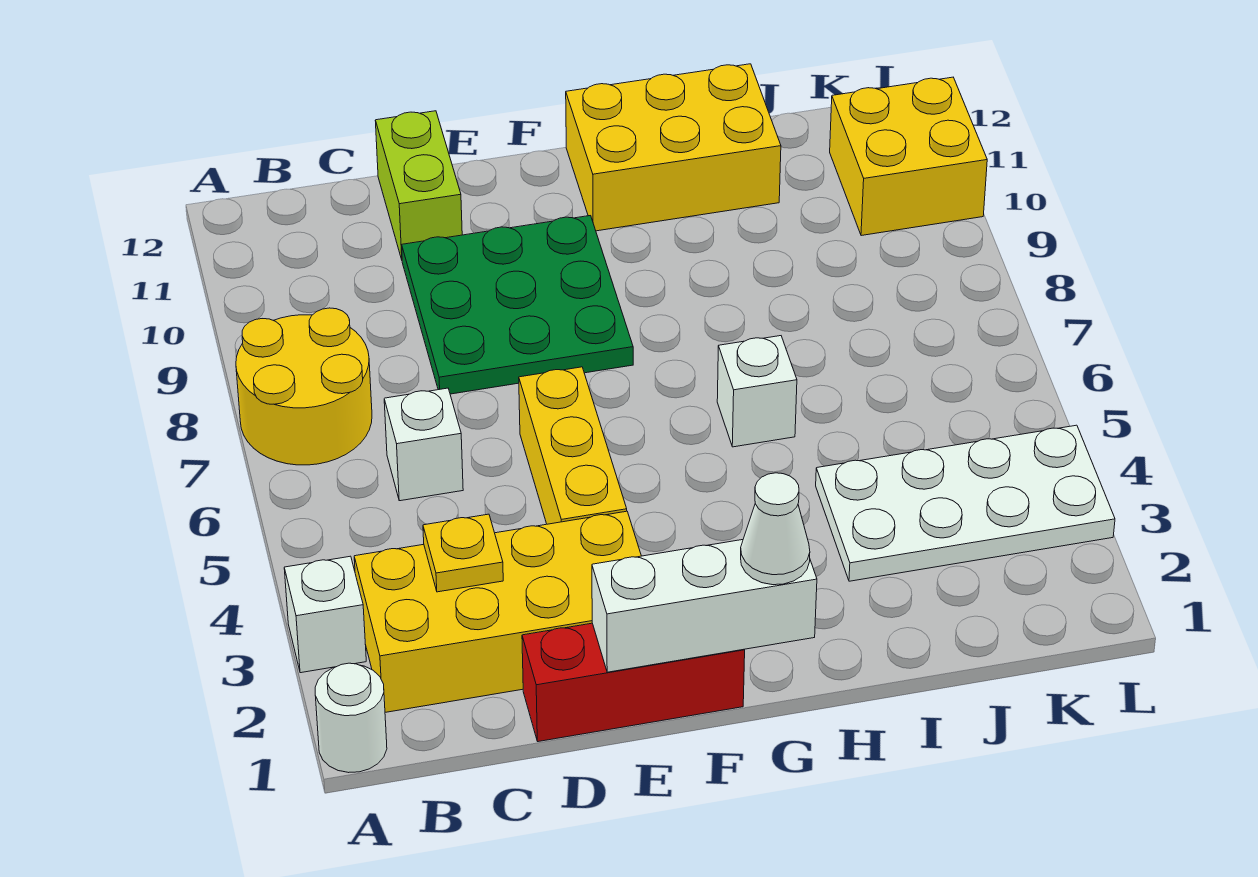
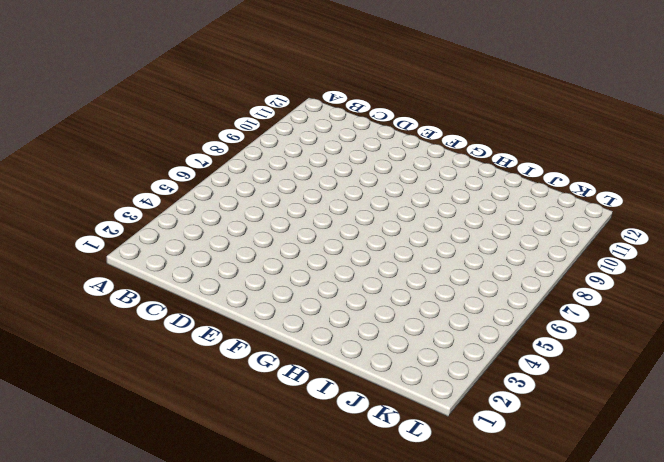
none -> white round brick A1 level 1
none -> white brick A3 level 1
none -> yellow round brick A7:B8 level 1

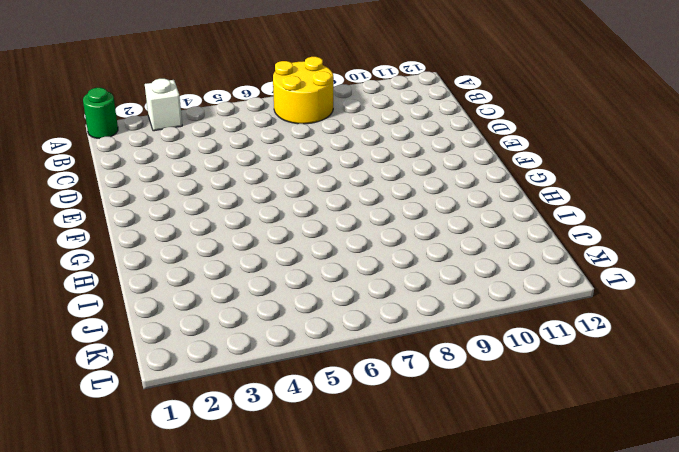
green round brick A1 level 1 -> white round brick A1 level 1
none -> yellow brick B2:E3 level 1
none -> white brick C6 level 1
none -> red brick D1:F1 level 1

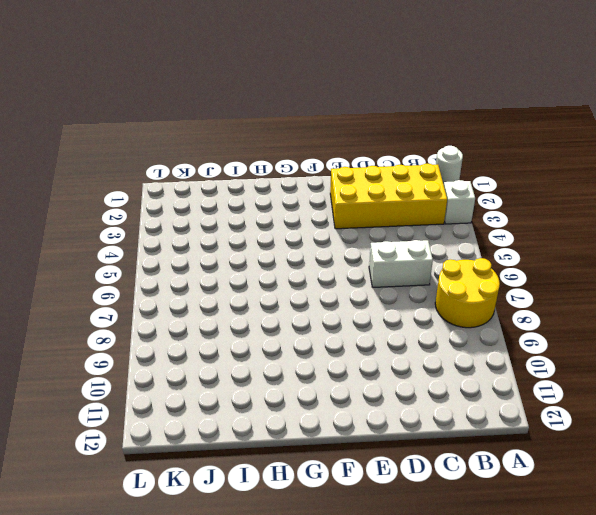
white brick C6:D6 level 1 -> white brick C6 level 1
none -> red brick D1:F1 level 1
none -> green plate D8:F10 level 1
none -> lime brick D11:D12 level 1

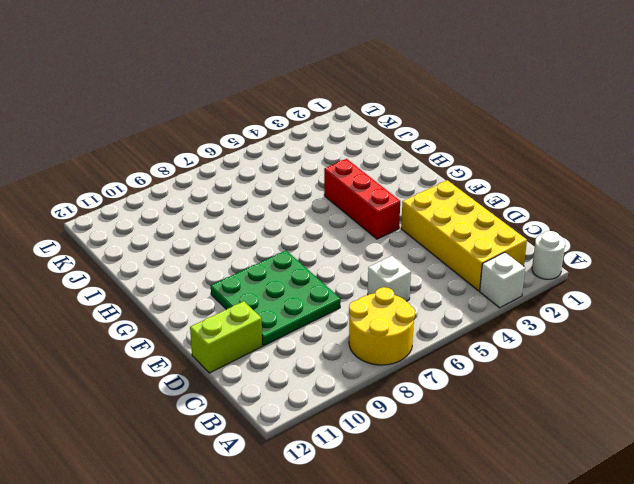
red brick F4:H4 level 1 -> red brick D1:F1 level 1
none -> yellow brick E4:E6 level 1
none -> yellow brick G11:I12 level 1
none -> white brick H6 level 1

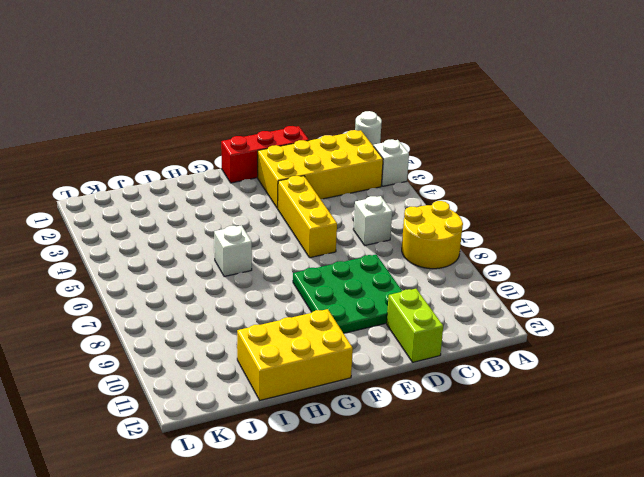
none -> white plate I3:L4 level 1
none -> yellow brick K10:L11 level 1
none -> yellow plate C3 level 2

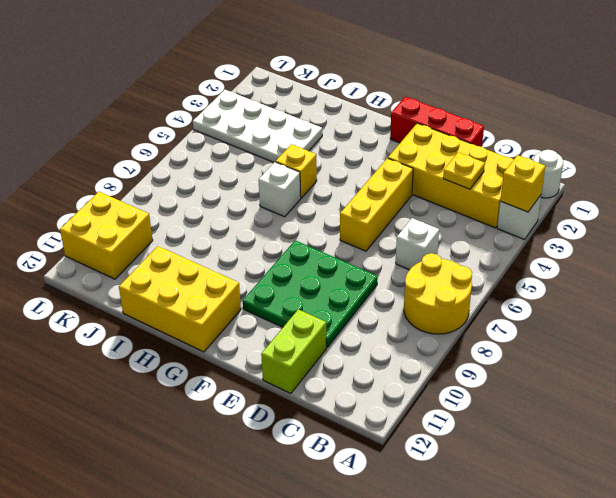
yellow brick A3 level 2 -> none
yellow brick H5 level 1 -> none
none -> white brick E1:G1 level 2
none -> white cone G1 level 3

